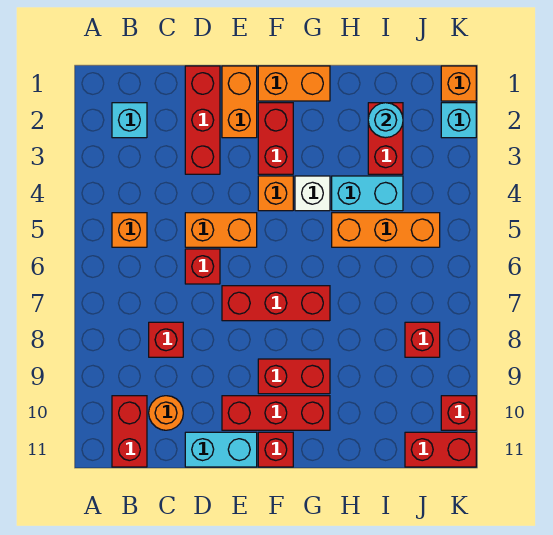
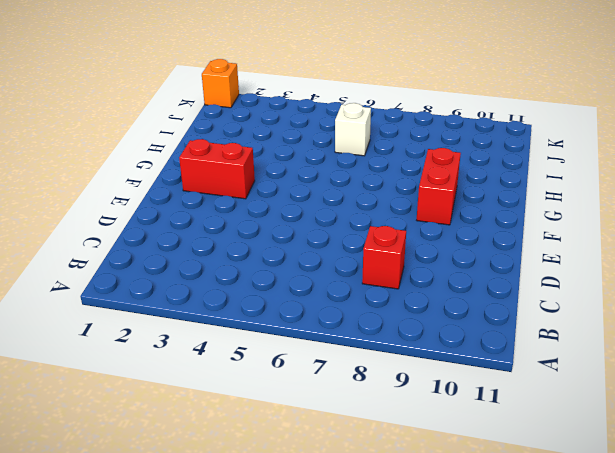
white brick I6 level 1 -> white brick G4 level 1
none -> cyan brick B2 level 1
none -> orange brick B5 level 1
none -> red brick B10:B11 level 1

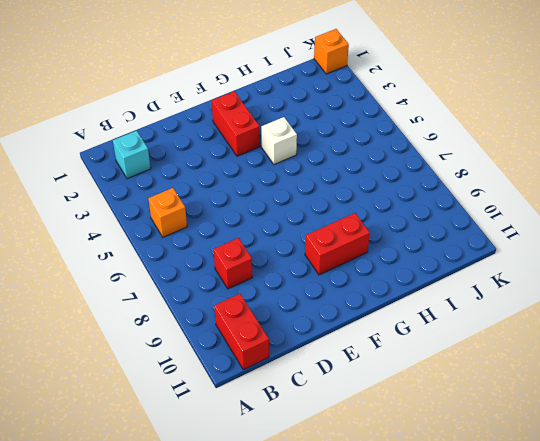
none -> orange round brick C10 level 1
none -> red brick D1:D3 level 1
none -> orange brick D5:E5 level 1

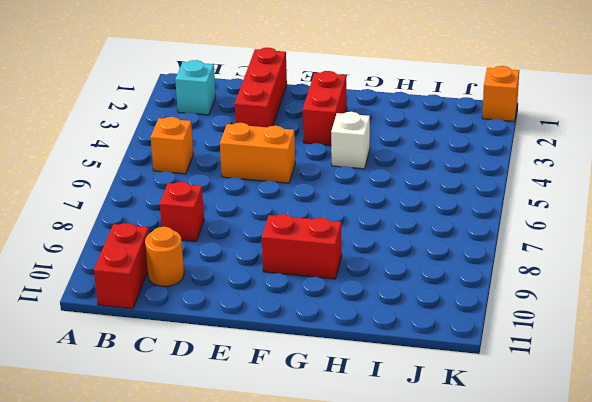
none -> red brick D6 level 1
none -> cyan brick D11:E11 level 1
none -> orange brick E1:E2 level 1

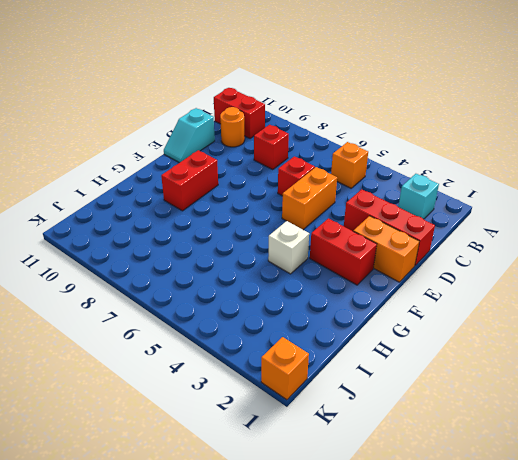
cyan slope D11:E11 level 1 top D -> cyan brick D11:E11 level 1
none -> red brick E7:G7 level 1
none -> red brick E10:G10 level 1
none -> orange brick F1:G1 level 1

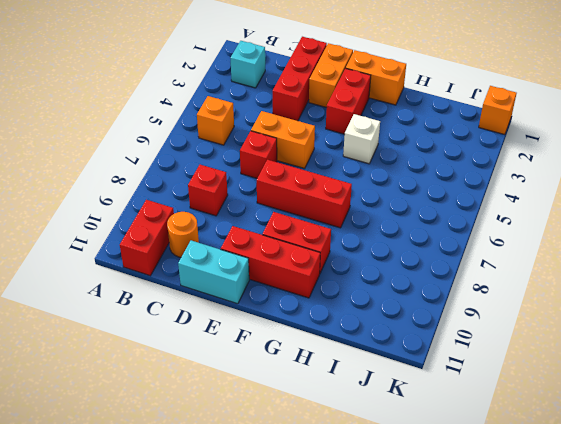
none -> orange brick F4 level 1
none -> red brick F11 level 1
none -> cyan brick H4:I4 level 1

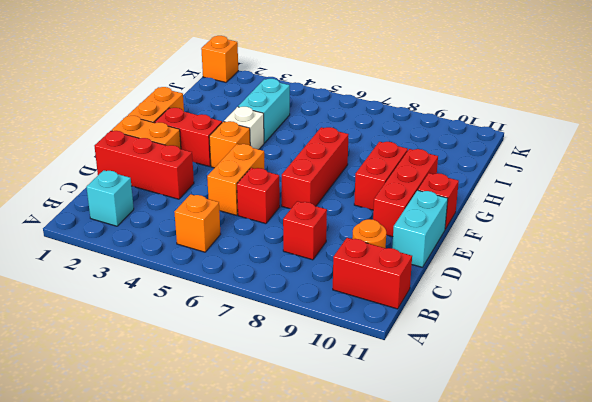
none -> orange brick H5:J5 level 1
none -> red brick I2:I3 level 1
none -> red brick J8 level 1

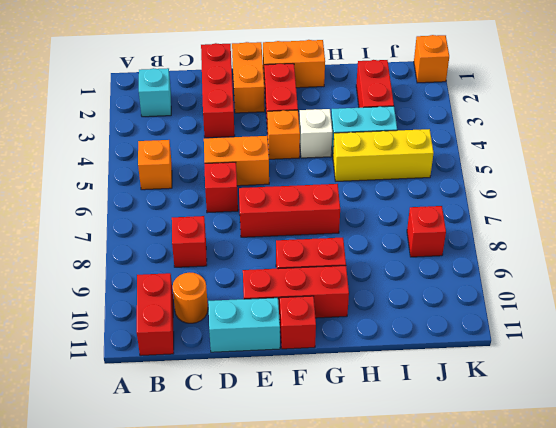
yellow brick H5:J5 level 1 -> orange brick H5:J5 level 1
none -> red brick J11:K11 level 1
none -> cyan brick K2 level 1
none -> red brick K10 level 1

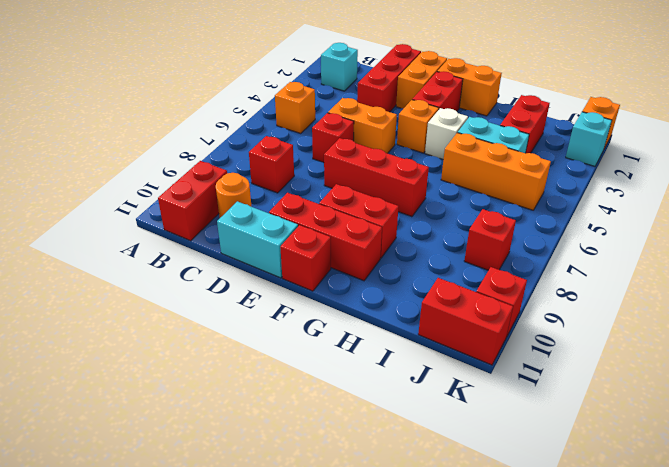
none -> cyan round brick I2 level 2

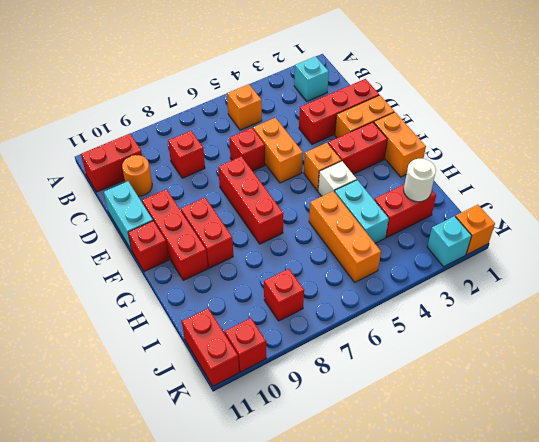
white round brick I2 level 2 -> cyan round brick I2 level 2

